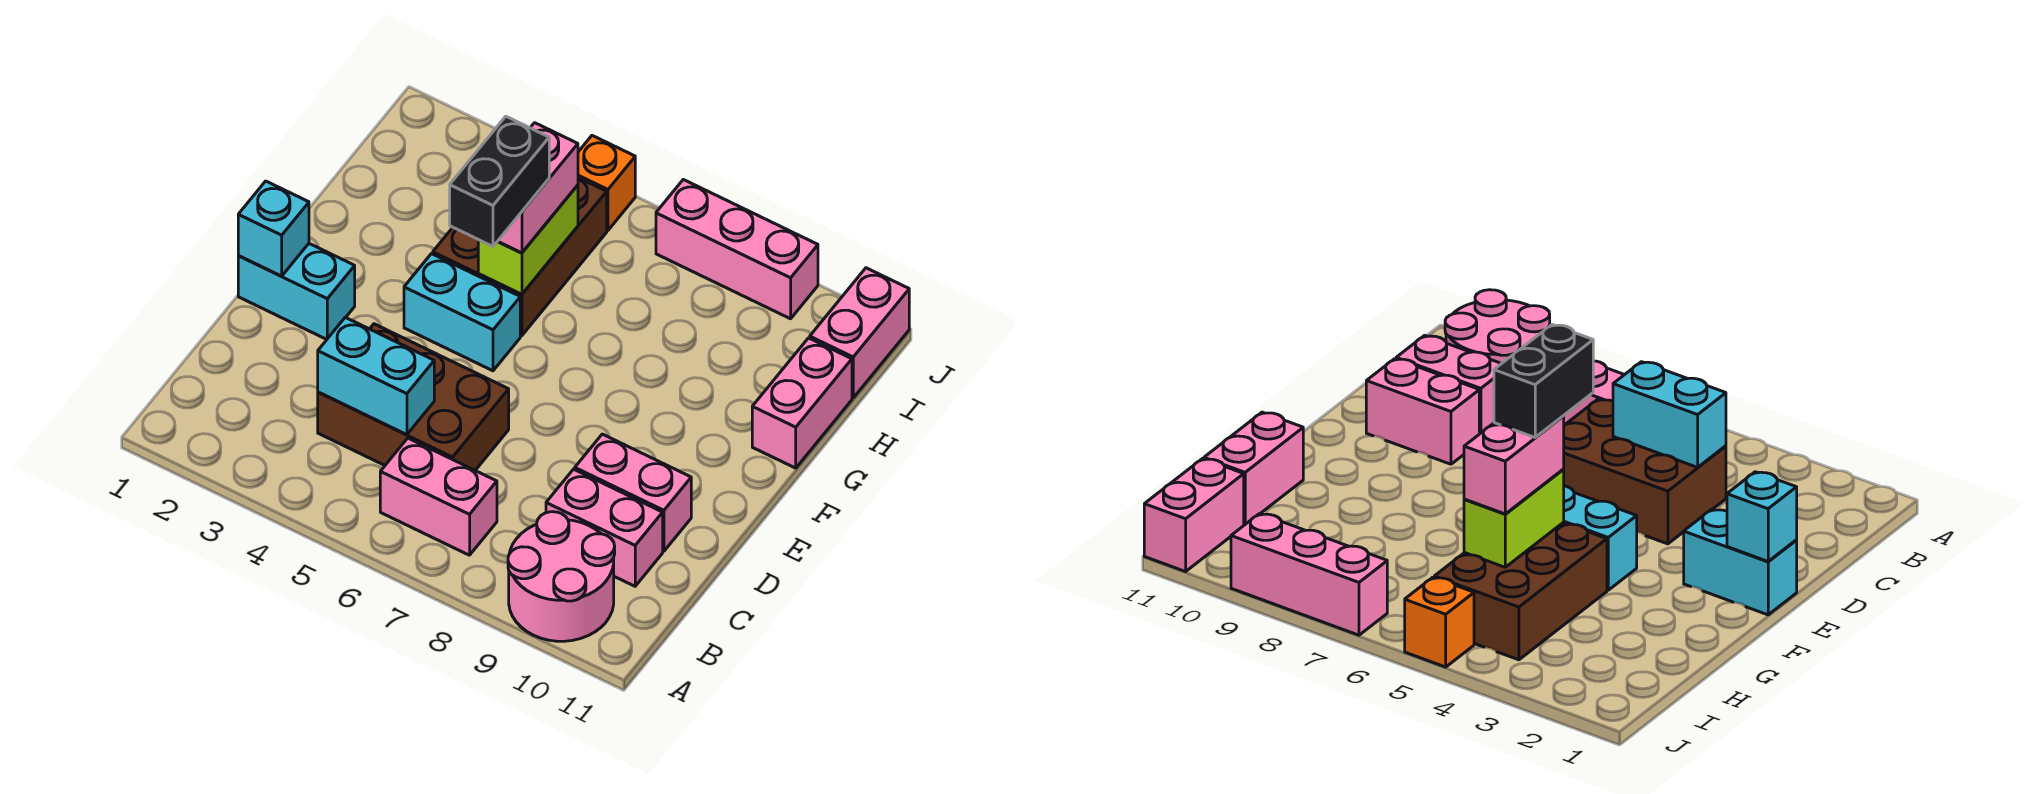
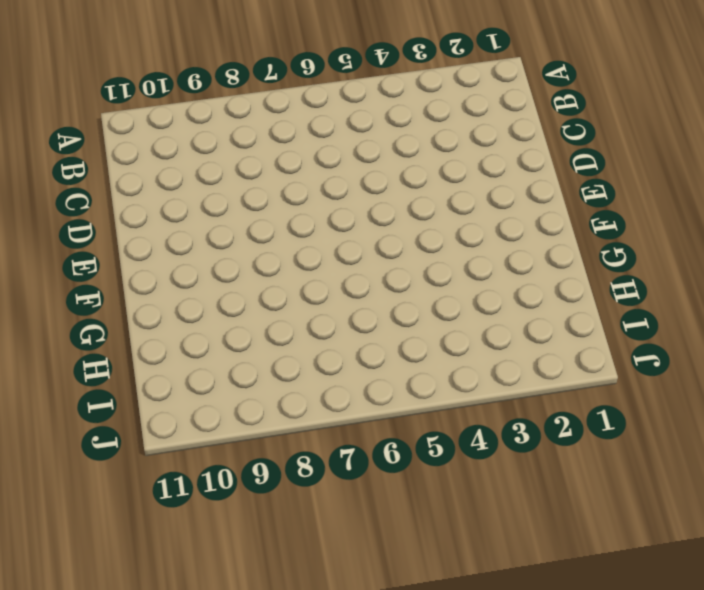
none -> pink round brick A9:B10 level 1
none -> pink brick B6:B7 level 1
none -> brown brick C4:D6 level 1

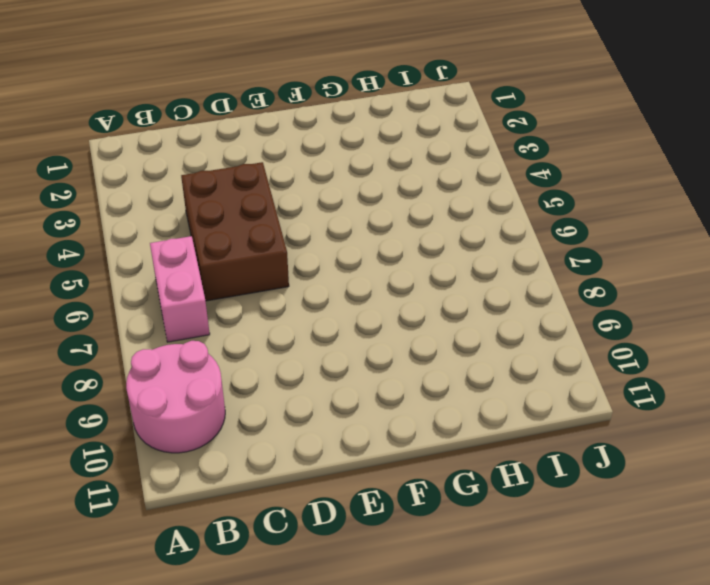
none -> pink brick C9:C10 level 1
none -> pink brick D9:D10 level 1
none -> cyan brick E1:E2 level 1

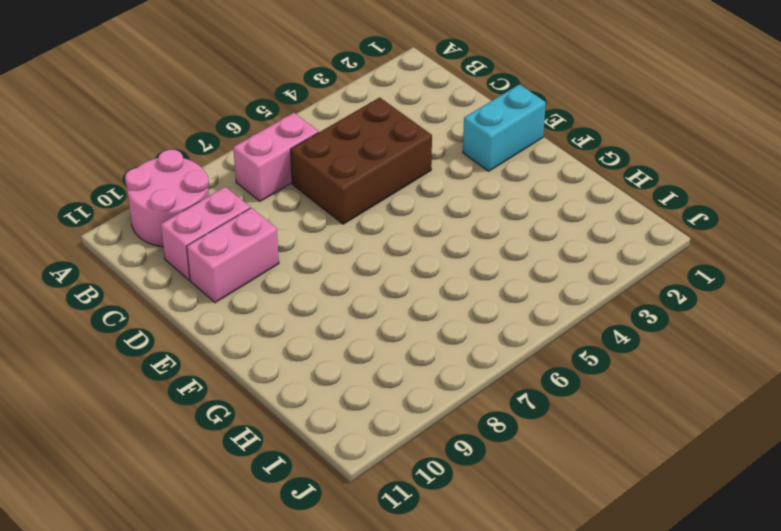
none -> cyan brick F4:F5 level 1
none -> brown brick G4:I5 level 1
none -> pink brick G11:H11 level 1

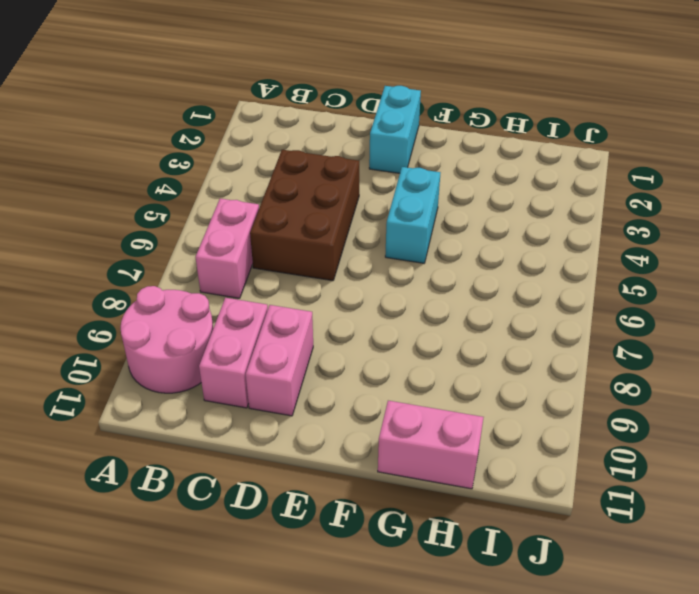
none -> brown brick G4:I5 level 1
none -> pink brick I11:J11 level 1
none -> orange brick J5 level 1

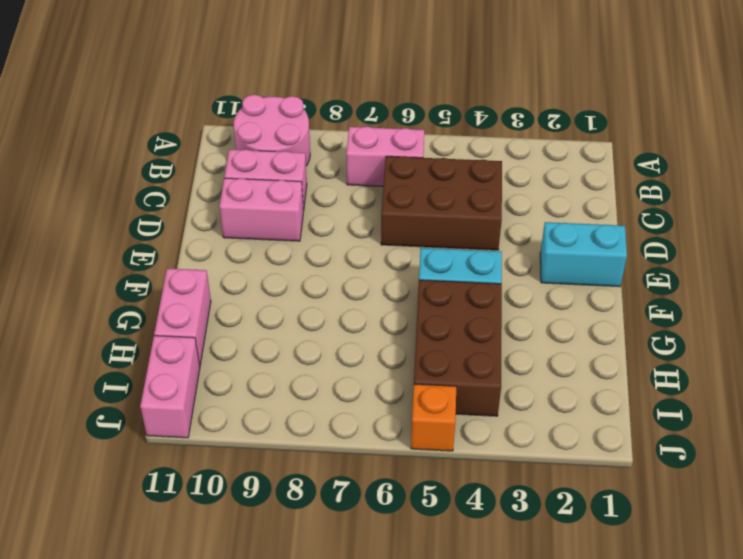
none -> pink brick J7:J9 level 1
none -> cyan brick C4:C5 level 2
none -> cyan brick E1 level 2

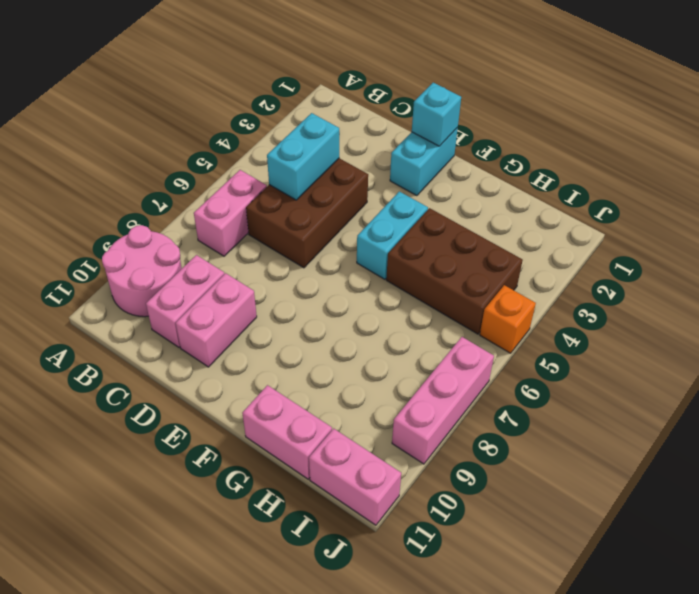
none -> lime brick G5:H5 level 2
none -> pink brick G5:H5 level 3
none -> black brick F5:G5 level 4

